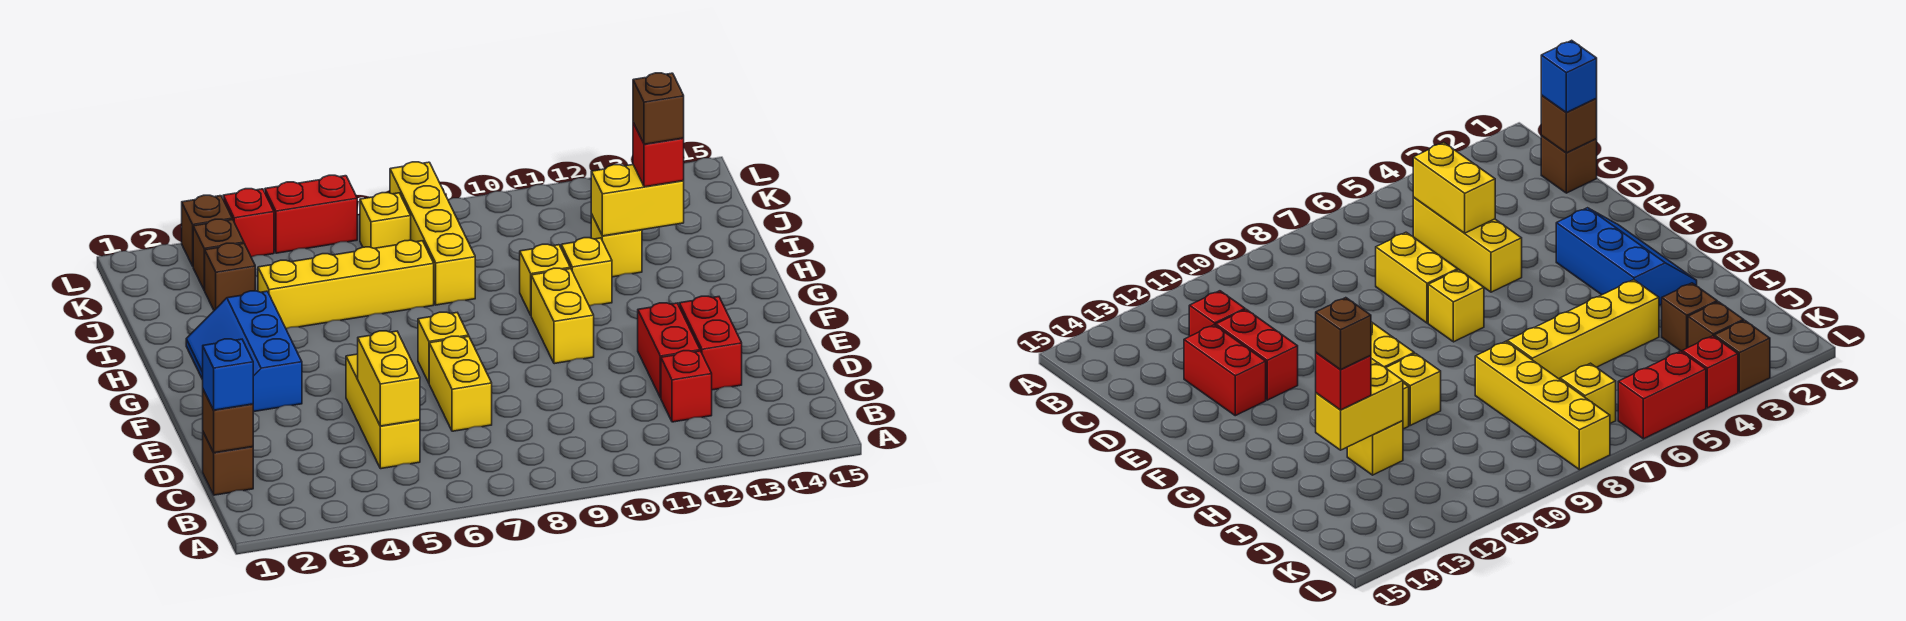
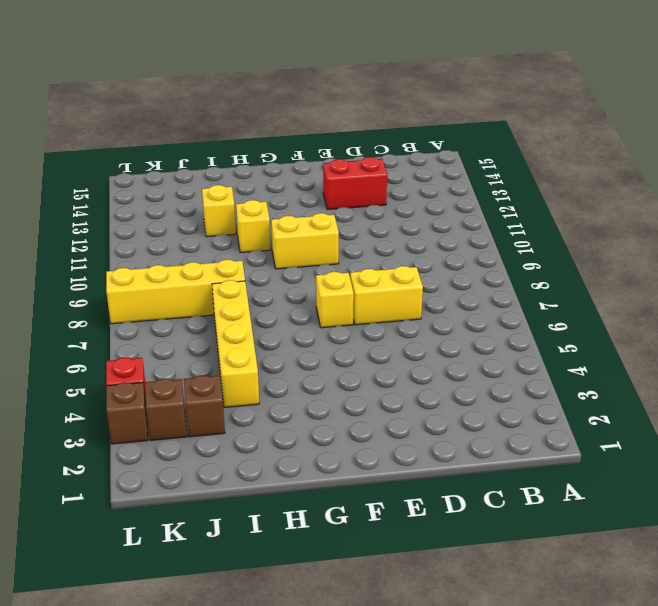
none -> brown brick C1 level 1
none -> yellow brick C5:E5 level 1
none -> red brick C12 level 1

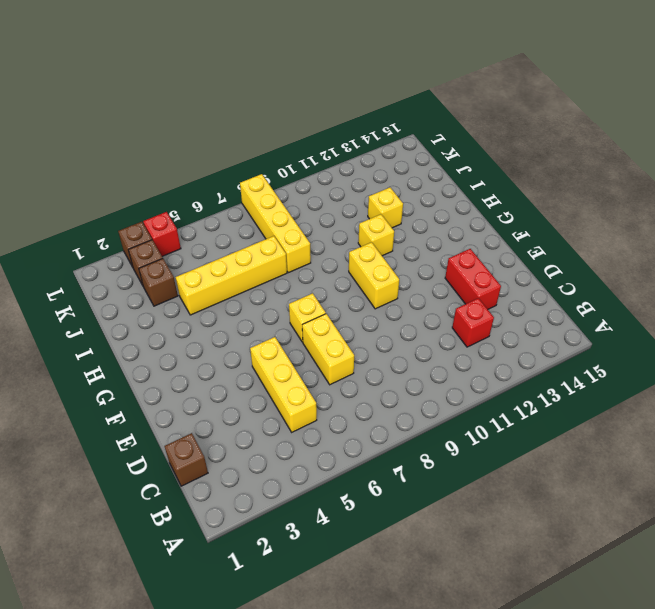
none -> red brick D12:E12 level 1
none -> blue slope F2:H3 level 1 top 3
none -> yellow brick H10 level 1

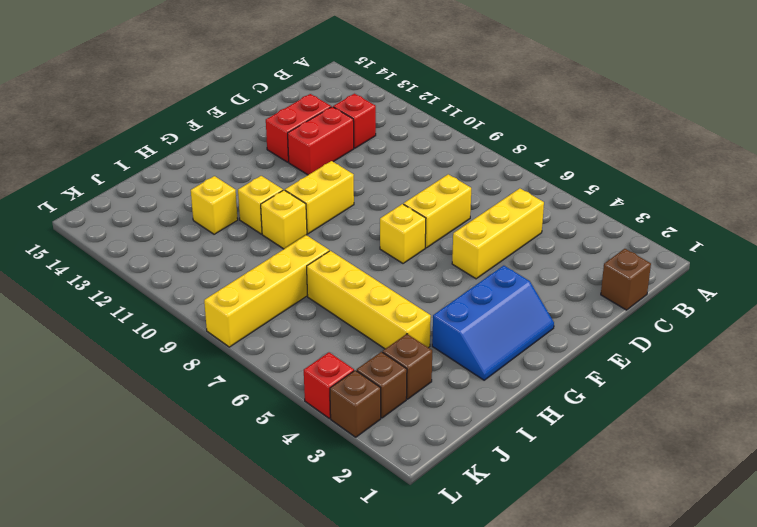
none -> yellow brick K7 level 1
none -> red brick L5:L6 level 1
none -> brown brick C1 level 2

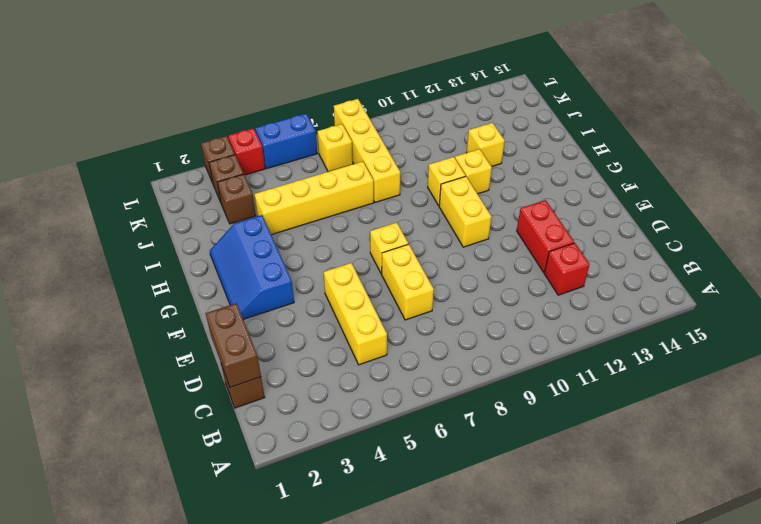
brown brick C1:D1 level 2 -> brown brick C1 level 2
blue brick L5:L6 level 1 -> red brick L5:L6 level 1
none -> red brick D13:E13 level 1
none -> yellow brick C5:D5 level 2
none -> yellow brick I12:I13 level 2

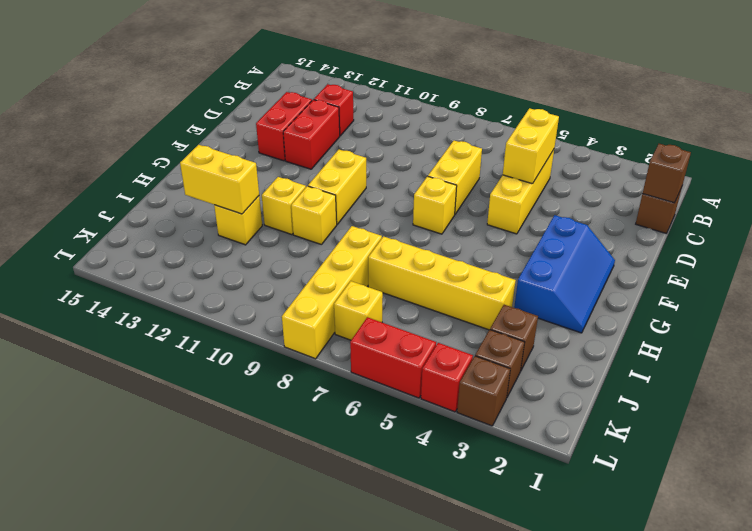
none -> blue brick C1 level 3
none -> red brick I13 level 3
none -> brown brick I13 level 4

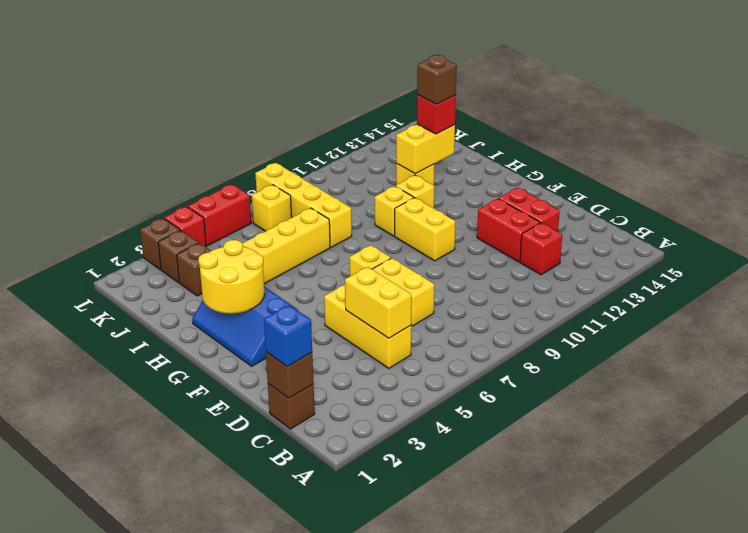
yellow round brick G2:H3 level 2 -> none

